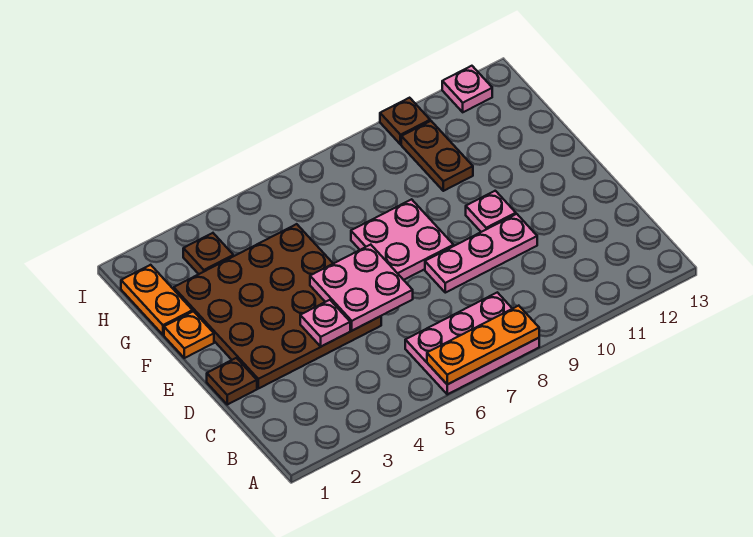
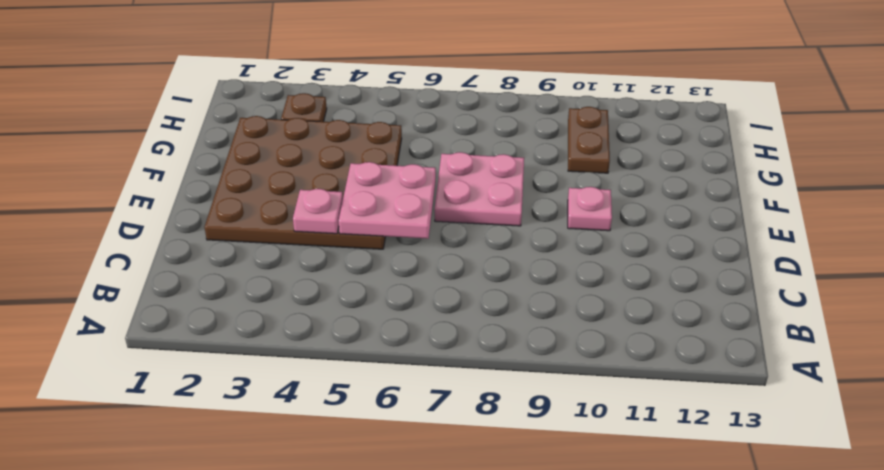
none -> pink plate A6:B8 level 1
none -> brown plate D1 level 1
none -> pink plate D8:D10 level 1

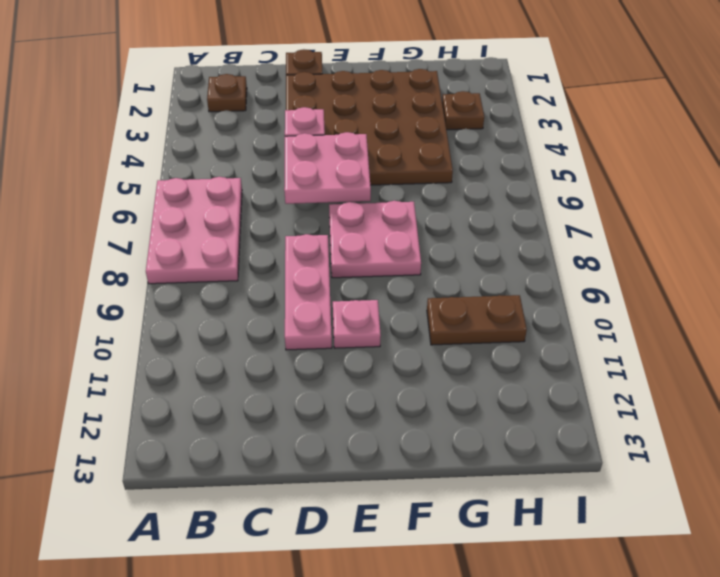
brown plate B2 level 1 -> brown plate I10 level 1
none -> orange plate F1 level 1
none -> orange plate G1:H1 level 1
none -> pink plate I12 level 1

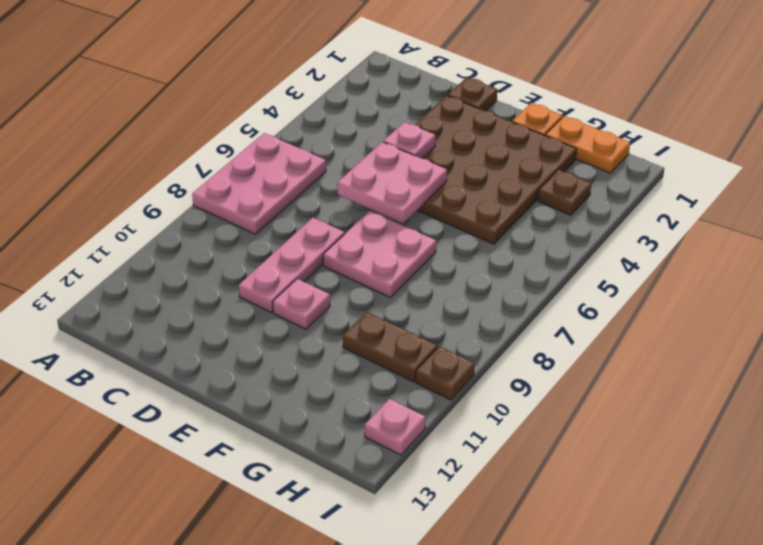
none -> orange plate A6:A8 level 2

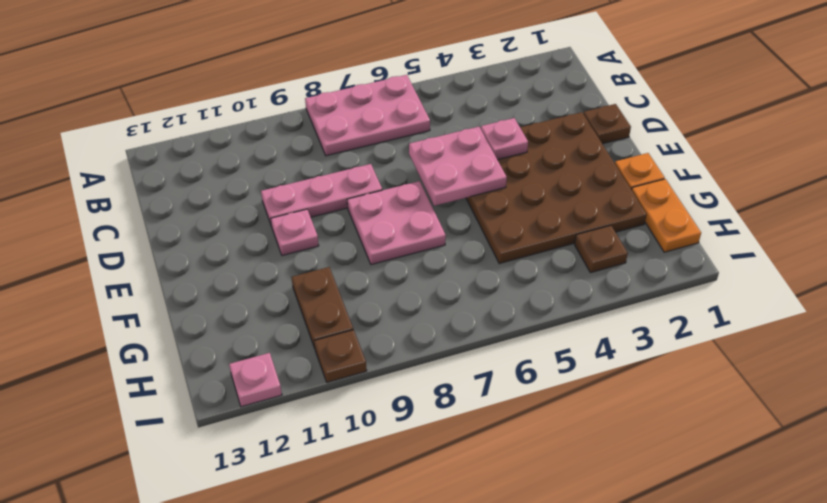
none -> orange plate A6:A8 level 2

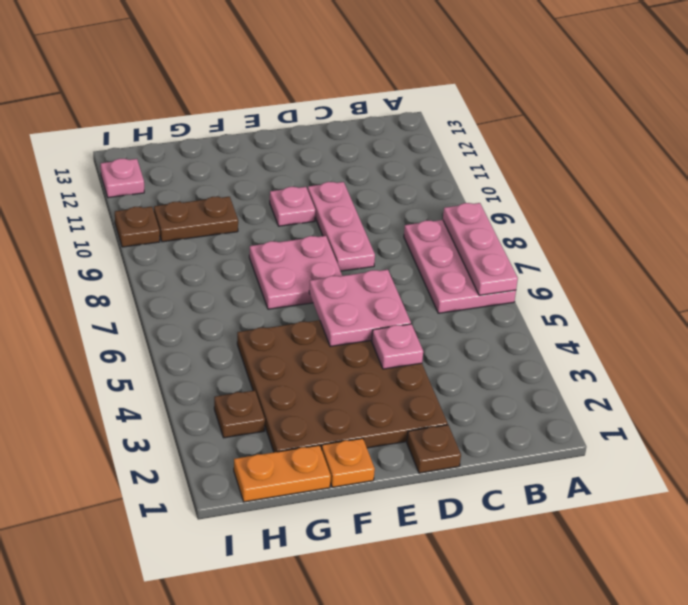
pink plate A6:A8 level 2 -> orange plate A6:A8 level 2

